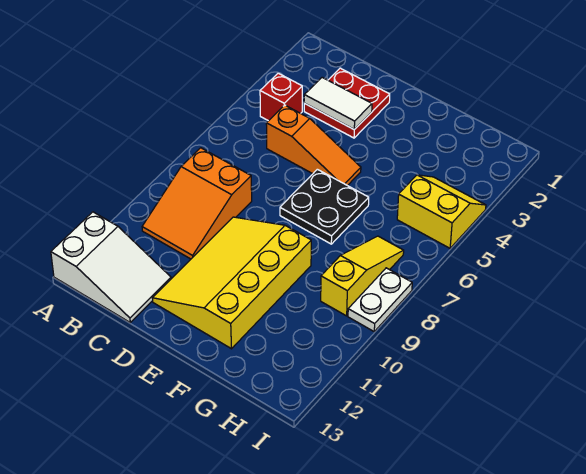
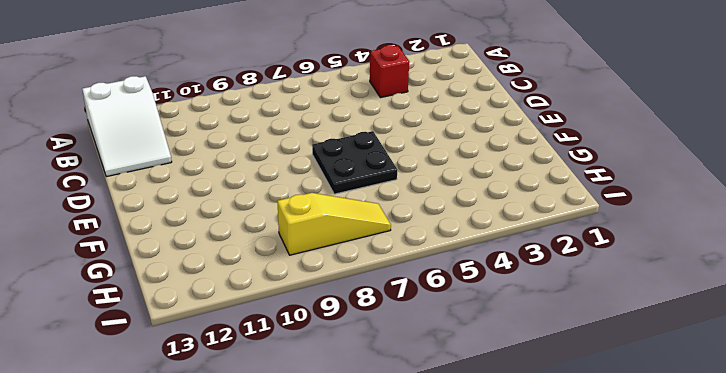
none -> orange slope B8:C10 level 1 top 8
none -> red plate C2:D3 level 1

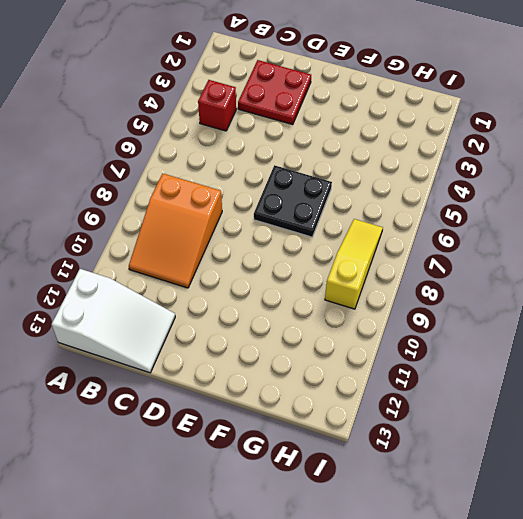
none -> orange slope C5:E5 level 1 top C
none -> yellow slope D9:F12 level 1 top F

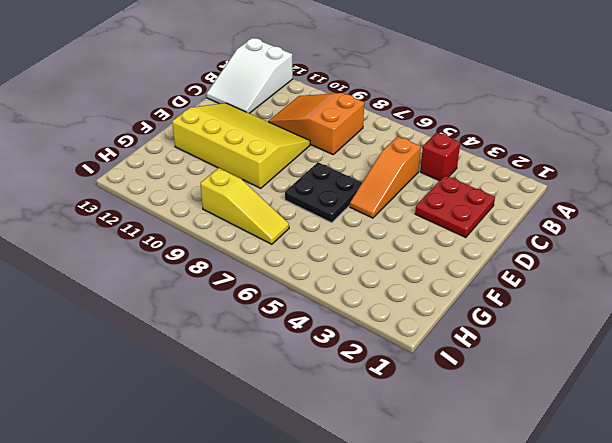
none -> yellow slope H4:I5 level 1 top 5
none -> white plate I8:I9 level 1

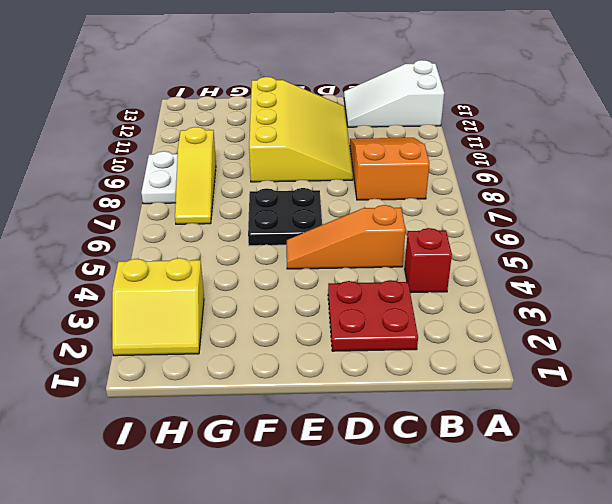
yellow slope H2:I3 level 1 top 3 -> yellow slope H4:I5 level 1 top 5
none -> white tile C3:D3 level 2

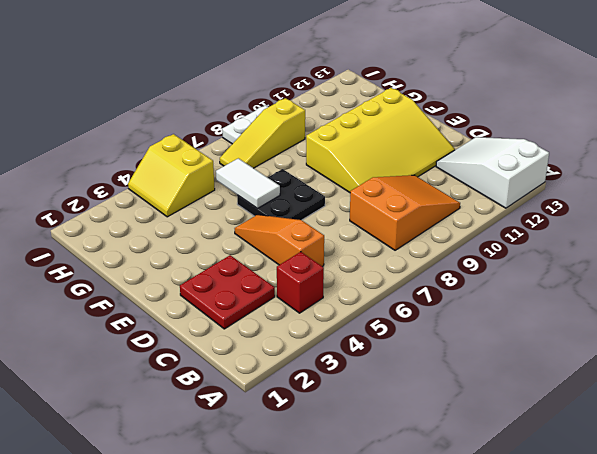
white tile F6:G6 level 2 -> white tile C3:D3 level 2

